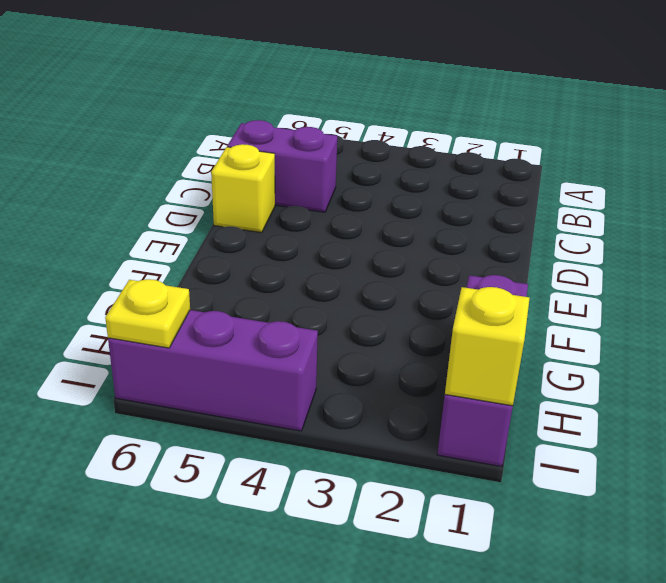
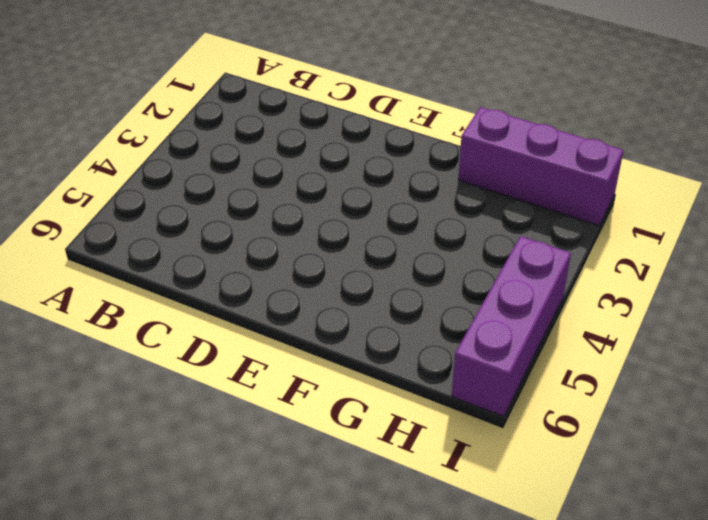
none -> purple brick C5:C6 level 1
none -> yellow brick D6 level 1

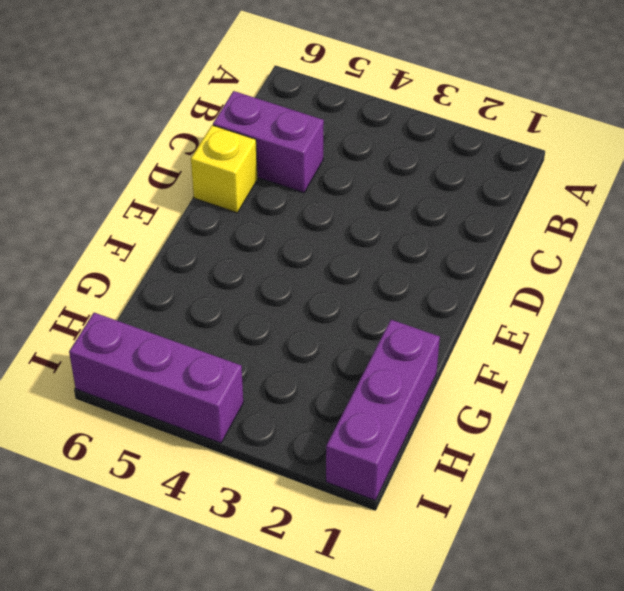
none -> yellow brick I1 level 2
none -> yellow plate I6 level 2

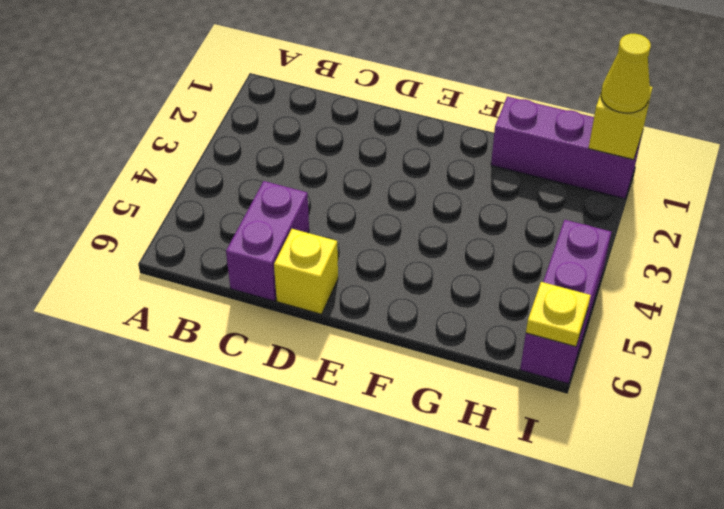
yellow cone I1 level 3 -> none

